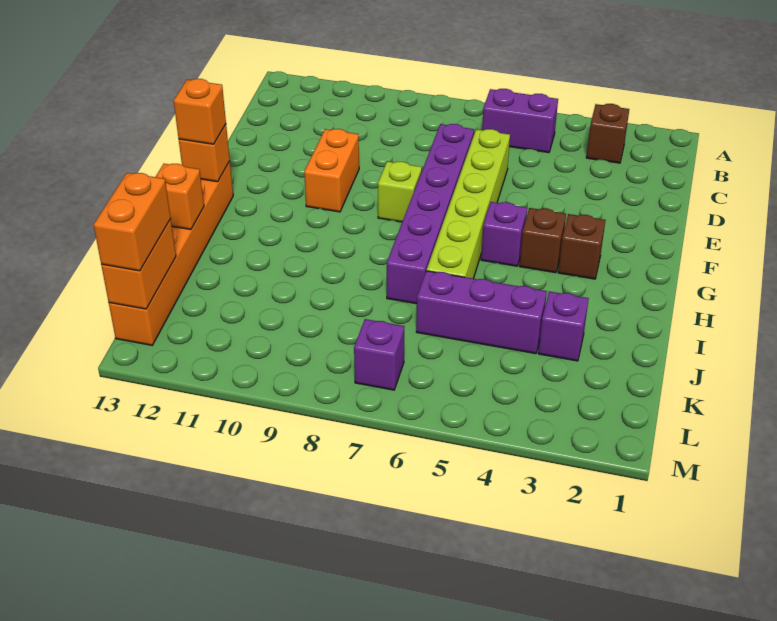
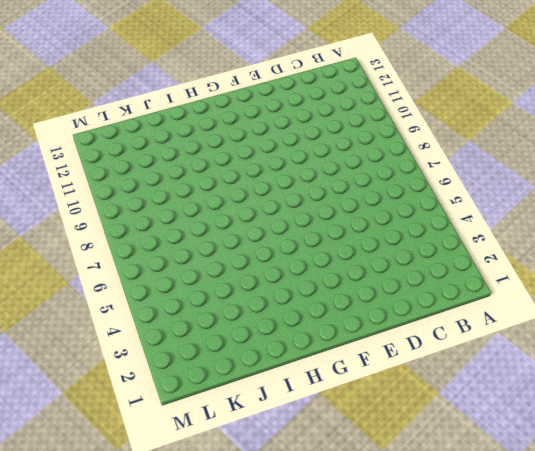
none -> brown brick B3 level 1
none -> purple brick B5:B6 level 1
none -> lime brick D6:I6 level 1

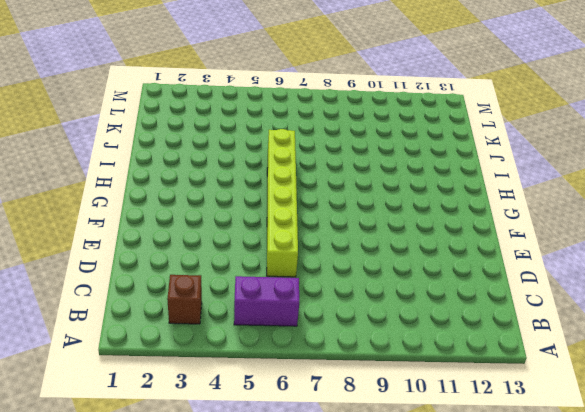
none -> purple brick D7:I7 level 1
none -> orange brick E10:F10 level 1
none -> lime brick F8 level 1

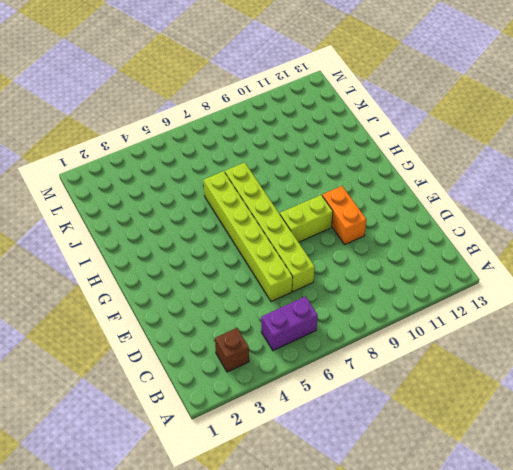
lime brick D7:I7 level 1 -> purple brick D7:I7 level 1
lime brick F8:F9 level 1 -> lime brick F8 level 1
none -> brown brick G3 level 1
none -> brown brick G4 level 1
none -> purple brick G5 level 1

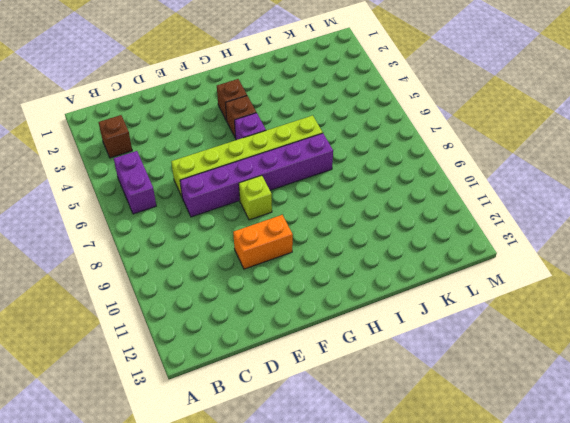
none -> orange brick G13:L13 level 1
none -> purple brick J3 level 1
none -> purple brick J4:J6 level 1

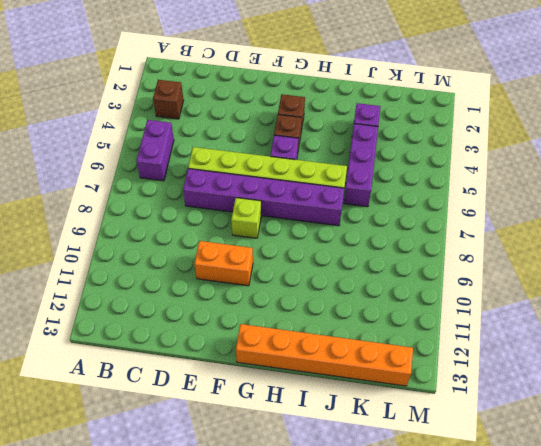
none -> purple brick L7 level 1
none -> orange brick G13 level 2
none -> orange brick I13 level 2

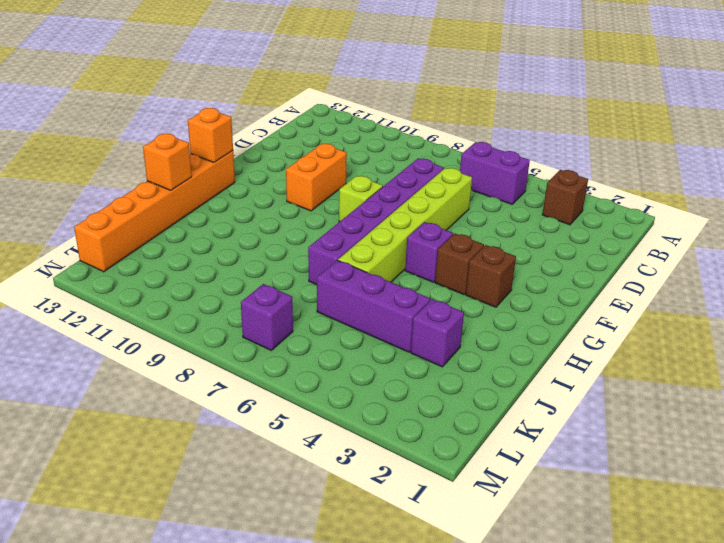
none -> orange brick K13:L13 level 2
none -> orange brick G13 level 3
none -> orange brick K13:L13 level 3

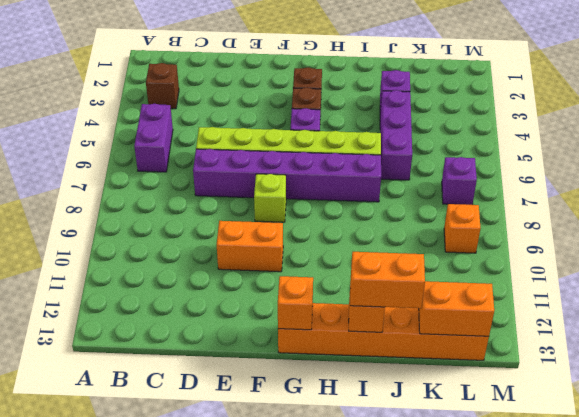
orange brick I13:J13 level 3 -> orange brick K13:L13 level 3
orange brick L9 level 1 -> orange brick G13 level 3

